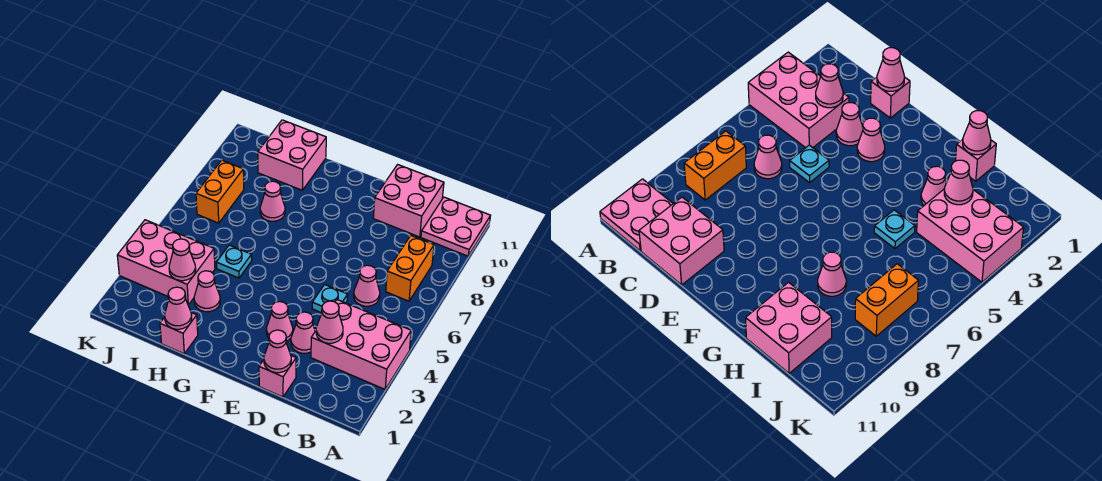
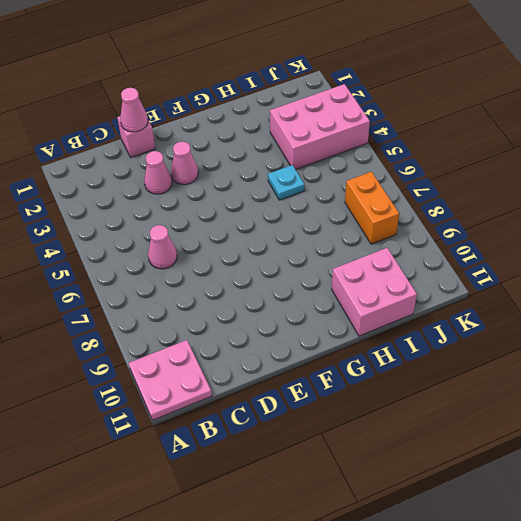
none -> pink brick A3:C4 level 1
none -> orange brick B7:B8 level 1
none -> pink brick C10:D11 level 1

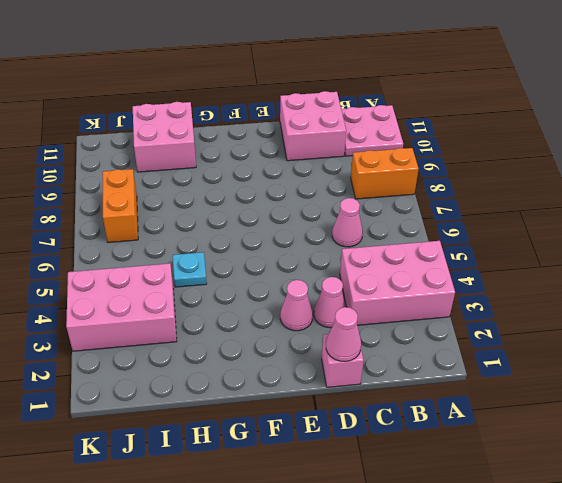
orange brick A8:B8 level 1 -> orange brick B7:B8 level 1
none -> cyan plate D5 level 1
none -> pink brick H1 level 1
none -> pink cone H3 level 1

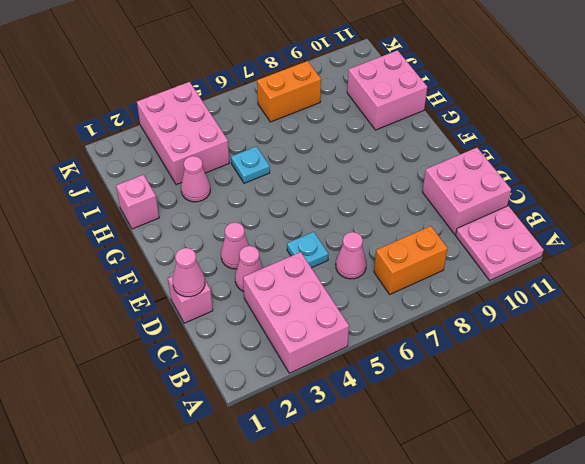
none -> pink cone H8 level 1
none -> pink cone C3 level 2
none -> pink cone H1 level 2

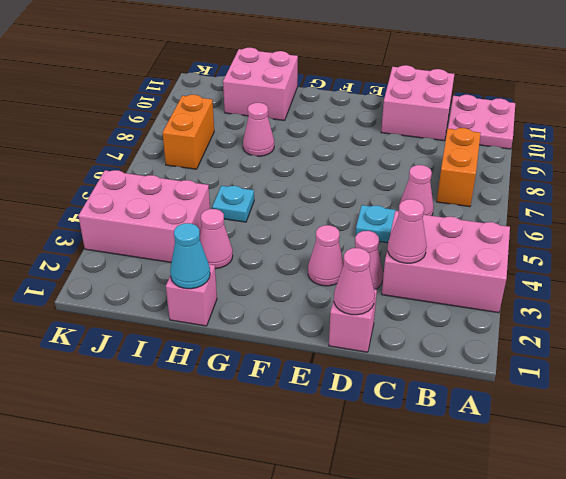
cyan cone H1 level 2 -> pink cone H1 level 2
none -> pink cone I3 level 2

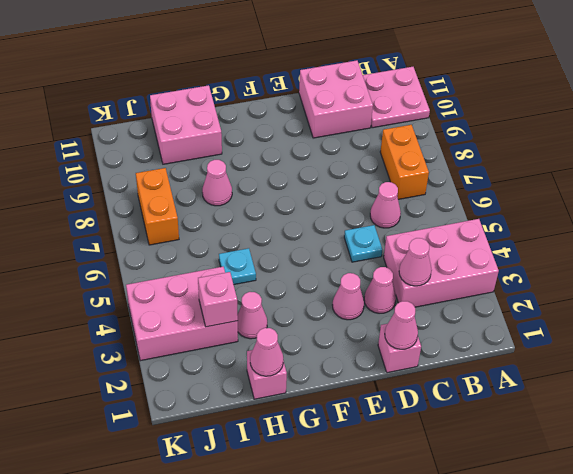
pink brick I3 level 2 -> pink cone I3 level 2

